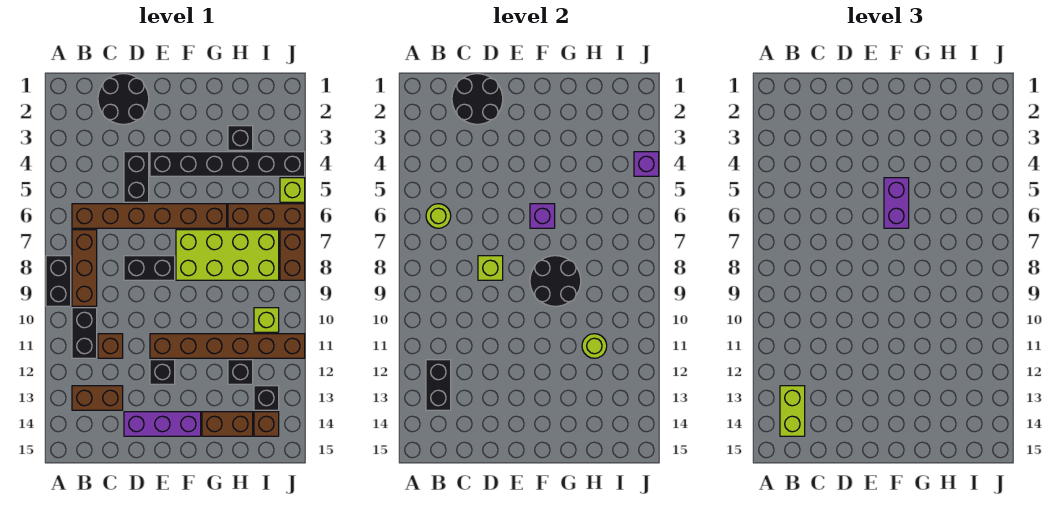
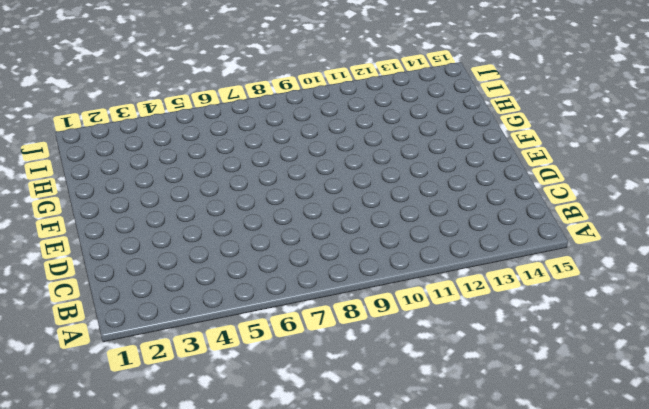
none -> black brick A8:A9 level 1
none -> brown brick B6:G6 level 1
none -> brown brick B7:B9 level 1
none -> black brick B10:B11 level 1

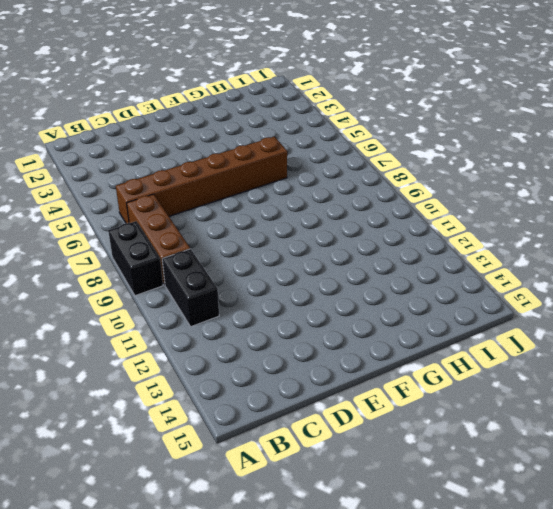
none -> brown brick B13:C13 level 1
none -> black round brick C1:D2 level 1
none -> brown brick C11 level 1
none -> black brick D4:D5 level 1

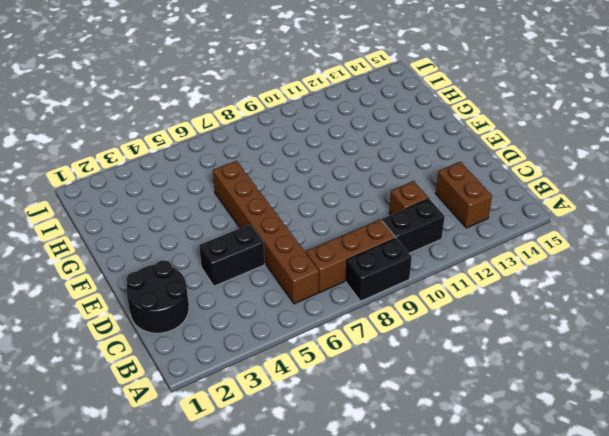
none -> black brick D8:E8 level 1
none -> purple brick D14:F14 level 1
none -> black brick E4:J4 level 1
none -> brown brick E11:J11 level 1

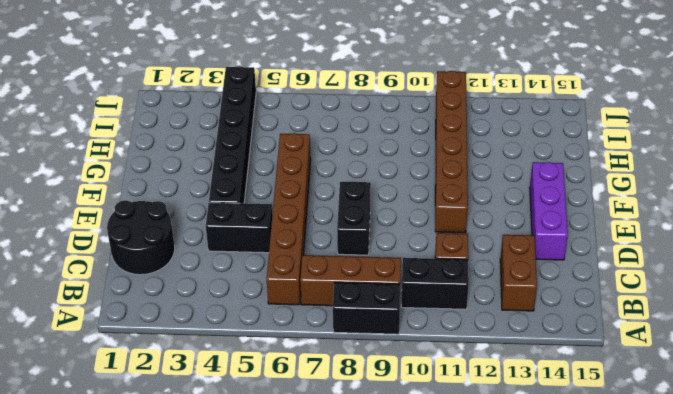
none -> black brick E12 level 1
none -> lime brick F7:I8 level 1
none -> brown brick G14:H14 level 1
none -> black brick H3 level 1

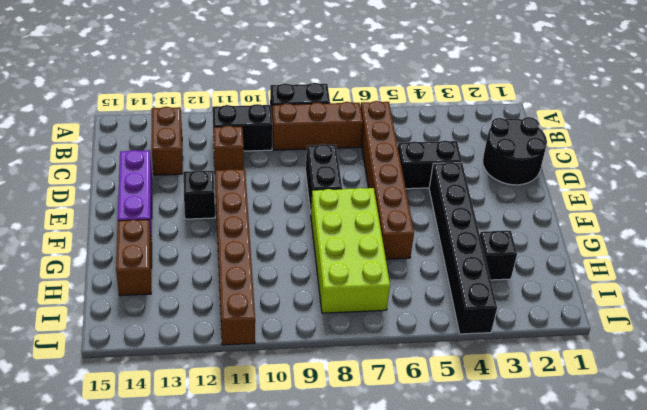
none -> brown brick H6:J6 level 1
none -> black brick H12 level 1
none -> lime brick I10 level 1
none -> black brick I13 level 1

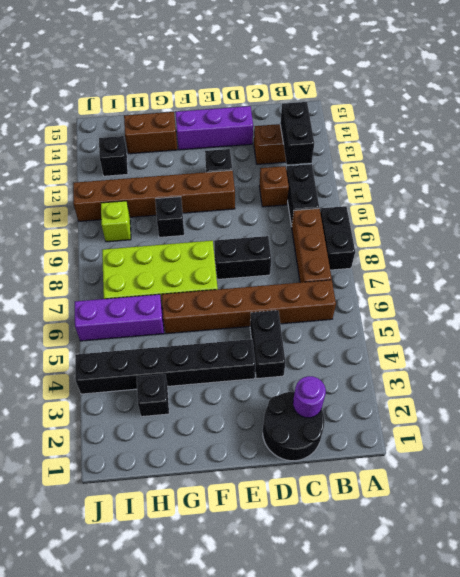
purple round brick C2 level 2 -> black round brick C1:D2 level 2
black brick G10 level 1 -> black brick H12 level 1
purple brick H6:J6 level 1 -> brown brick H6:J6 level 1
none -> brown brick I14 level 1
none -> lime brick J5 level 1
none -> brown brick J7:J8 level 1
none -> lime round brick B6 level 2

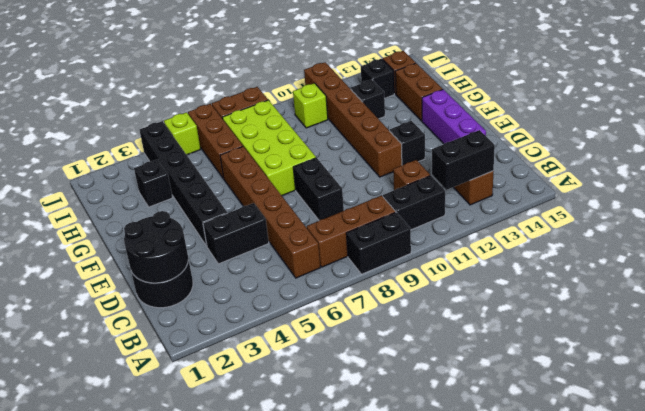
none -> lime round brick B6 level 2
none -> lime brick D8 level 2
none -> purple brick F6 level 2
none -> black round brick F8:G9 level 2

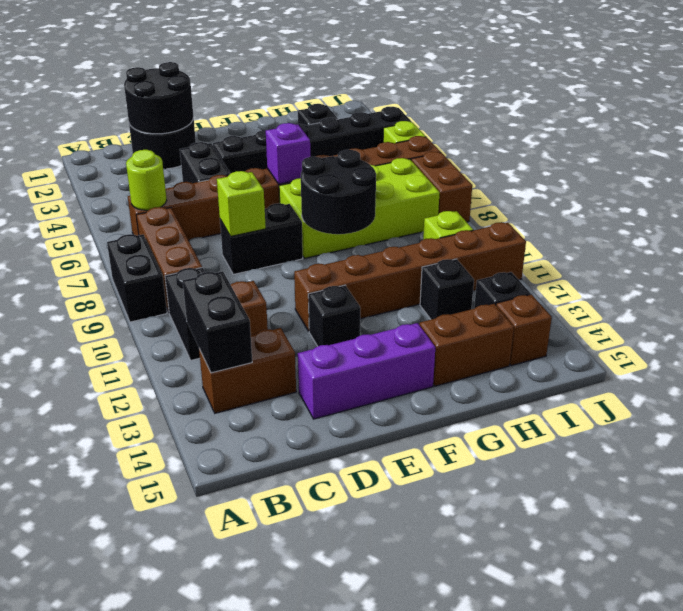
none -> lime round brick H11 level 2
none -> purple brick J4 level 2
none -> lime brick B13:B14 level 3
none -> purple brick F5:F6 level 3

